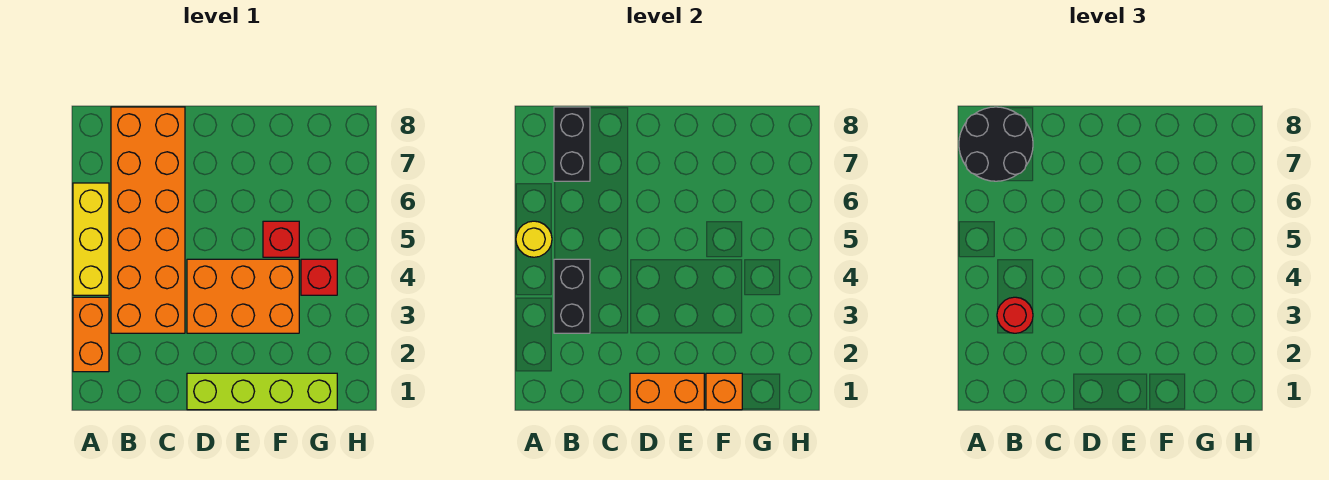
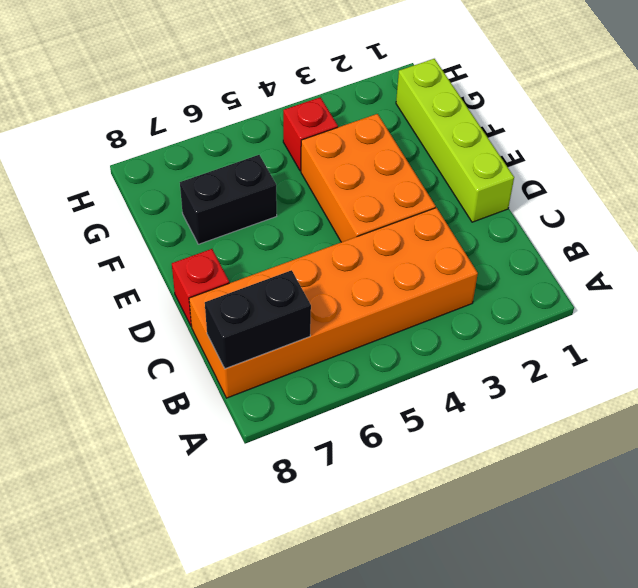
red brick D8 level 1 -> red brick F5 level 1
black brick F6:F7 level 1 -> black brick B3:B4 level 2
none -> orange brick A2:A3 level 1
none -> yellow brick A4:A6 level 1
none -> yellow round brick A5 level 2

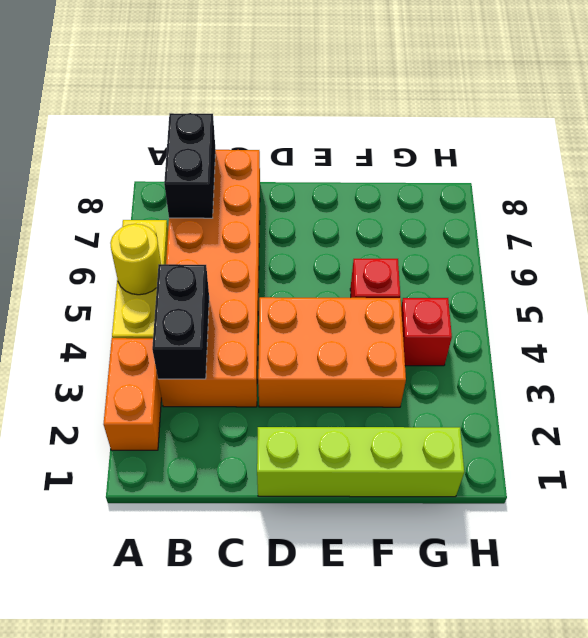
none -> orange brick D1:E1 level 2
none -> orange brick F1 level 2
none -> black round brick A7:B8 level 3

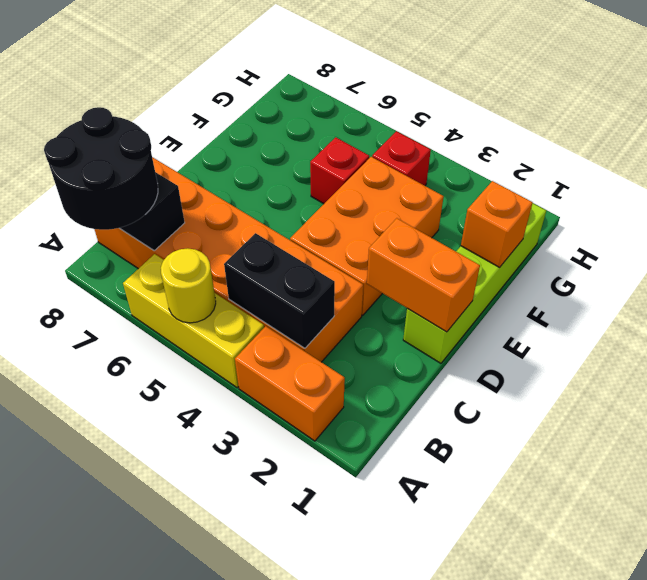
orange brick D1:D2 level 2 -> orange brick D1:E1 level 2
none -> red round brick B3 level 3

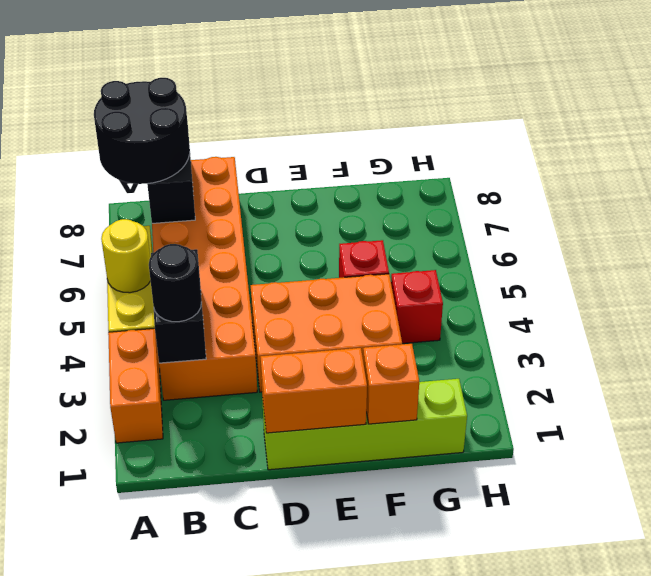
black round brick B3 level 3 -> red round brick B3 level 3

